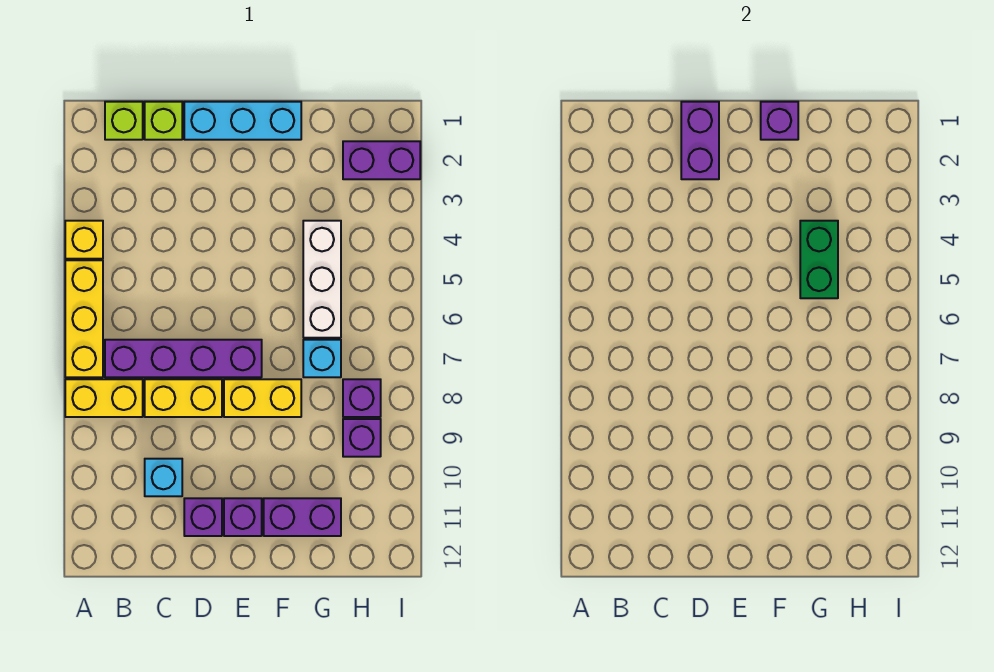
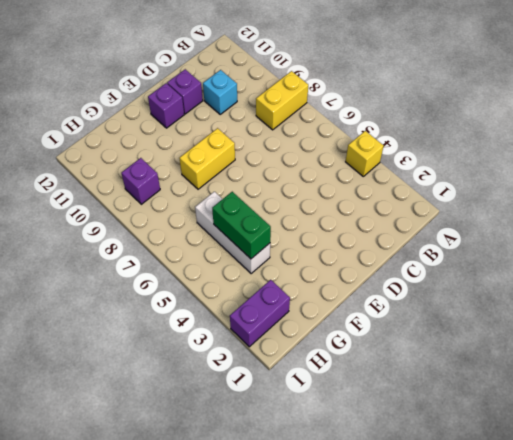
none -> yellow brick A5:A7 level 1
none -> lime brick B1 level 1
none -> purple brick B7:E7 level 1

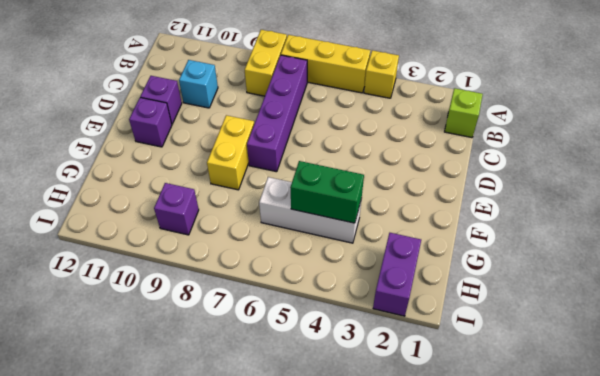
none -> lime brick C1 level 1
none -> yellow brick C8:D8 level 1
none -> cyan brick D1:F1 level 1

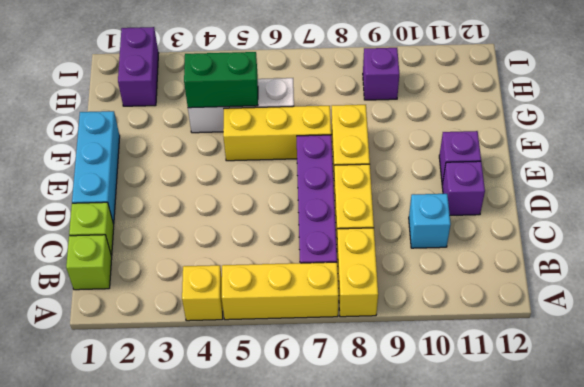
yellow brick F5:F7 level 1 -> none
none -> purple brick F11:G11 level 1
none -> cyan brick G7 level 1
none -> purple brick H8 level 1

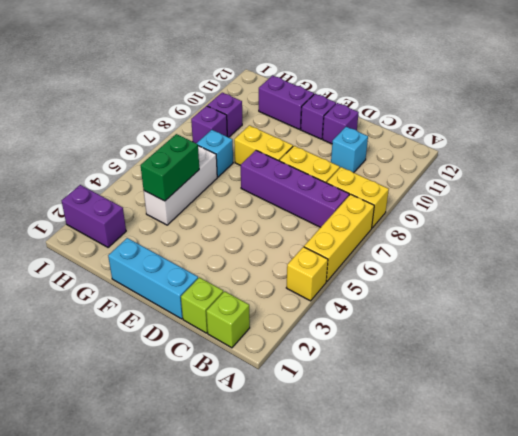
none -> purple brick D1:D2 level 2
none -> purple brick F1 level 2

